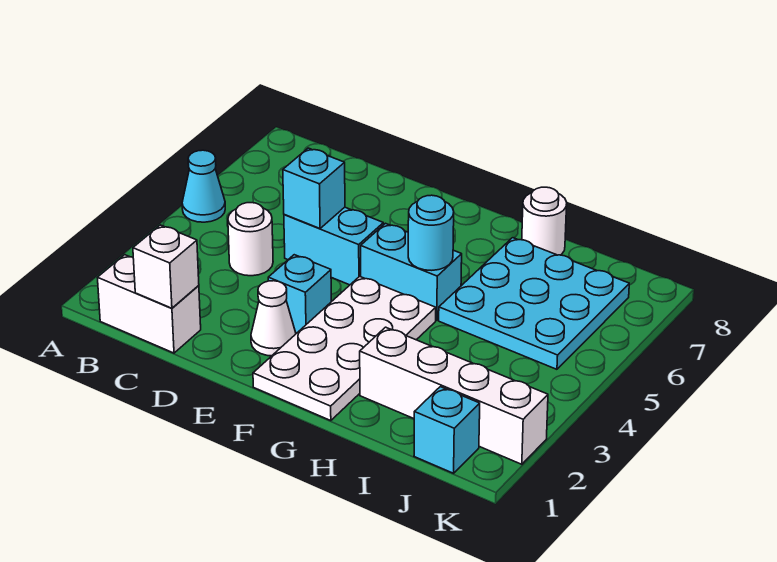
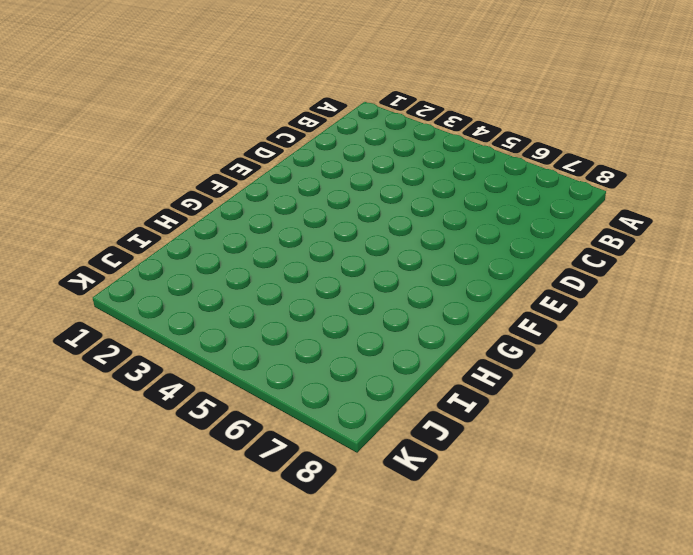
none -> cyan cone A5 level 1
none -> white brick B1:C1 level 1
none -> white round brick C4 level 1

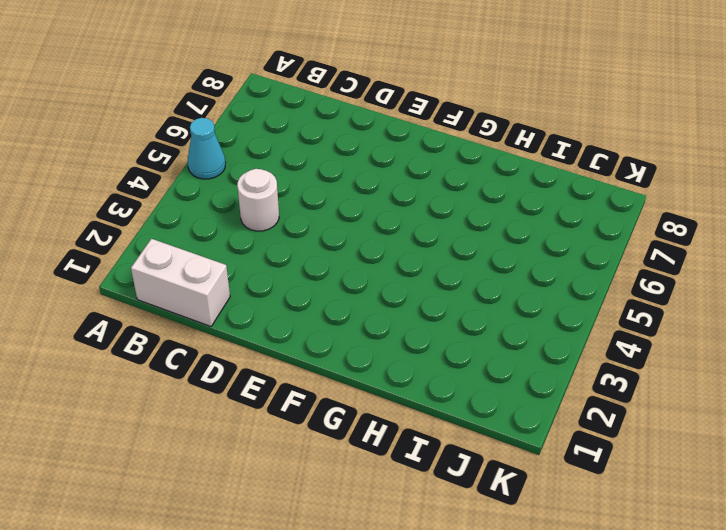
none -> cyan brick D5:E5 level 1
none -> white cone E2 level 1
none -> cyan brick E3 level 1

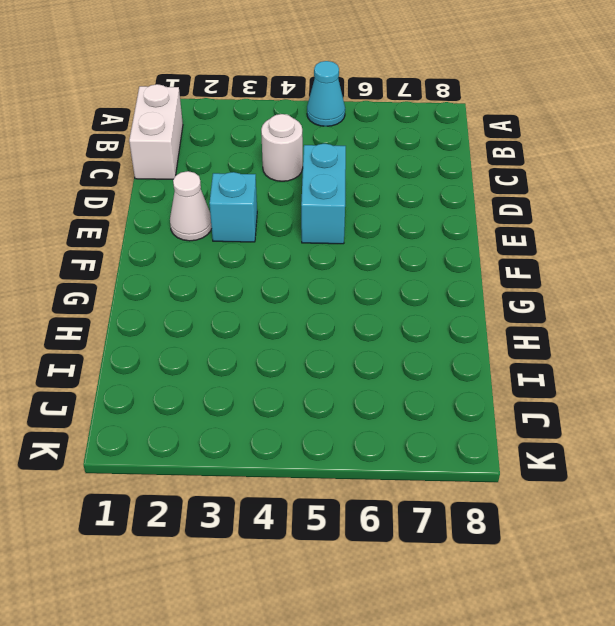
none -> white plate F1:G4 level 1
none -> cyan brick F5:G5 level 1
none -> white brick H2:K2 level 1

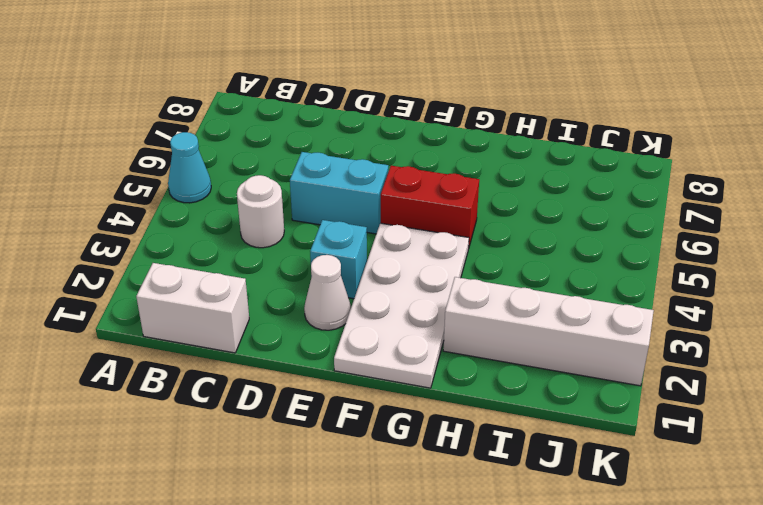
red brick F5:G5 level 1 -> cyan brick F5:G5 level 1
none -> cyan plate H5:J7 level 1
none -> white round brick H8 level 1
none -> cyan brick J1 level 1

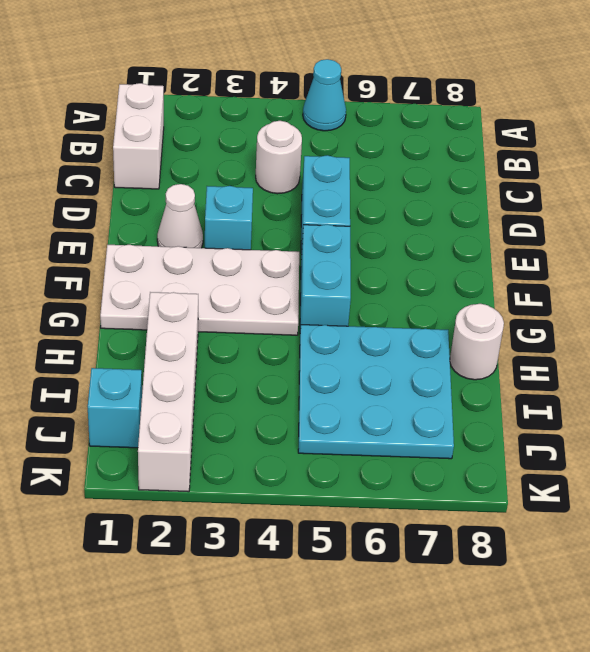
none -> white brick C1 level 2
none -> cyan brick D5 level 2
none -> cyan round brick G5 level 2

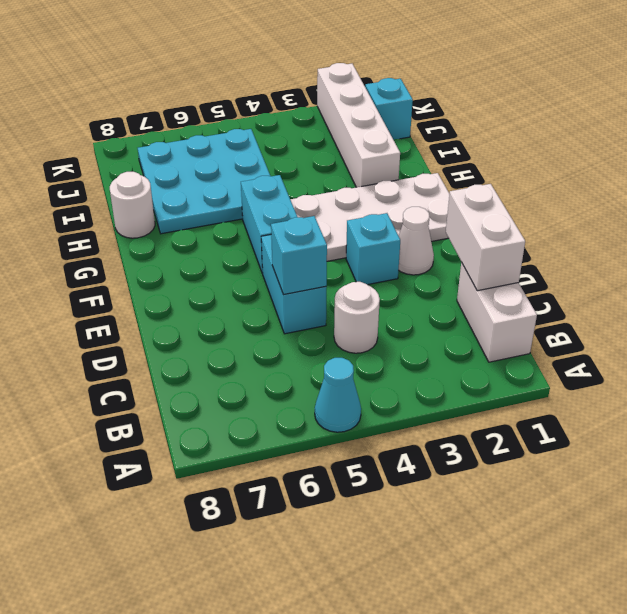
white brick C1:D1 level 2 -> white brick C1 level 2
none -> cyan round brick G5 level 2

